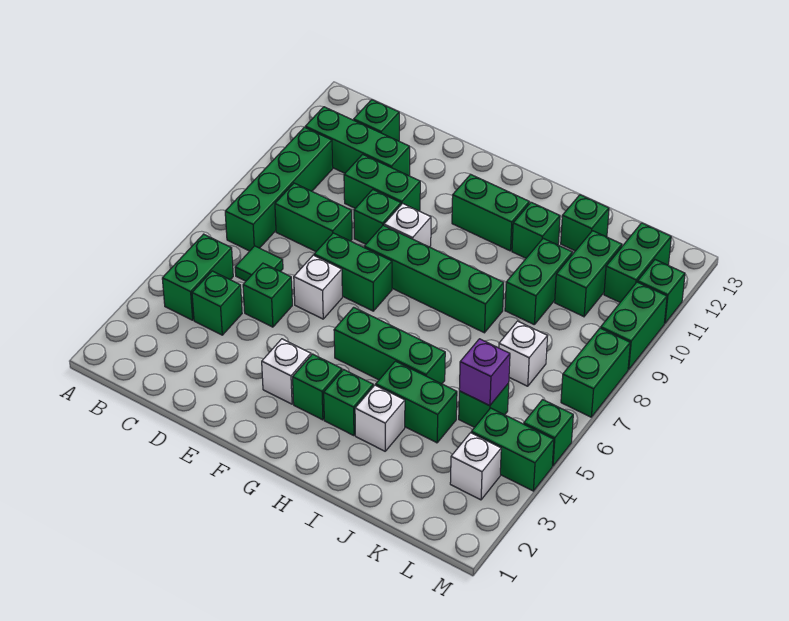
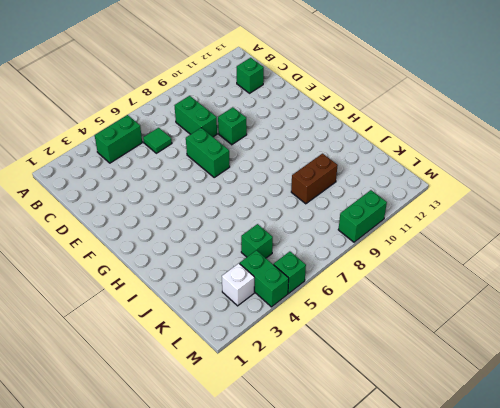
brown brick J9:J10 level 1 -> green brick J9:J10 level 1
none -> green brick B7:B10 level 1
none -> green brick B11:D11 level 1
none -> green brick C4 level 1
none -> green brick D5 level 1

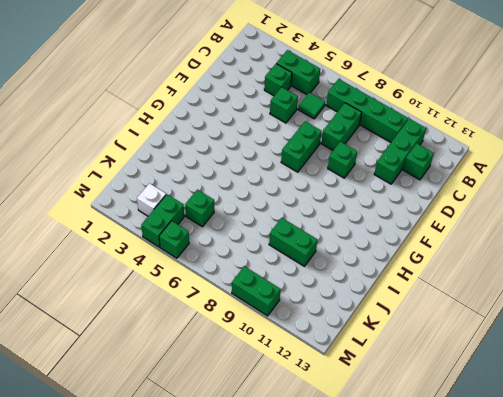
none -> green brick D10:E10 level 1
none -> white brick E6 level 1
none -> white brick F3 level 1
none -> green brick F8:I8 level 1

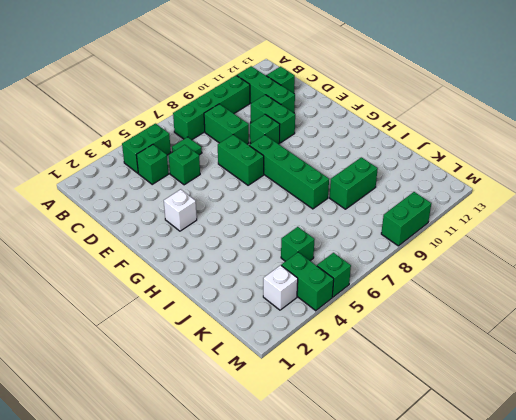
none -> white brick E6 level 1
none -> white brick F9 level 1
none -> green brick G3 level 1
none -> green brick G5:I5 level 1

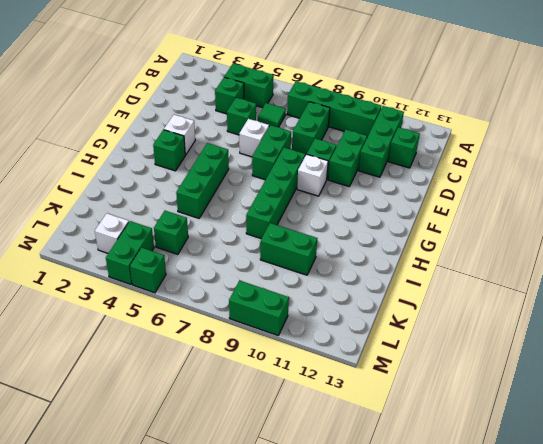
none -> green brick G11:H11 level 1
none -> green brick H3 level 1
none -> white brick I3 level 1
none -> green brick I4:J4 level 1

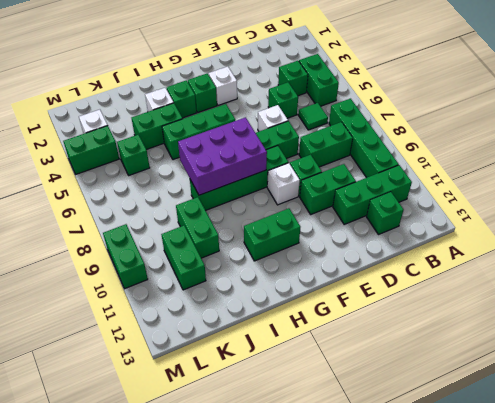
purple brick G7:I8 level 2 -> none
none -> green brick I11 level 1
none -> green brick J12 level 1
none -> white brick K7 level 1
none -> green brick L11:L12 level 1

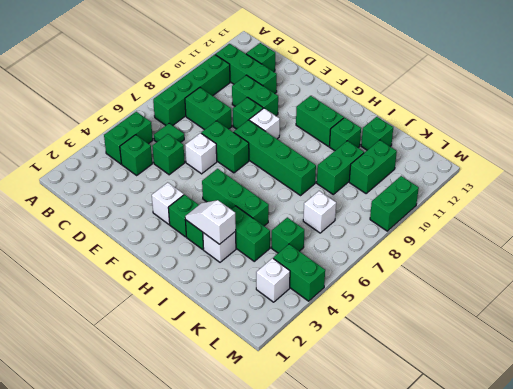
white slope H3:I3 level 2 top I -> none
none -> green brick L11:L12 level 1
none -> green brick M5 level 1
none -> green brick M7:M8 level 1
none -> green brick M11 level 1

